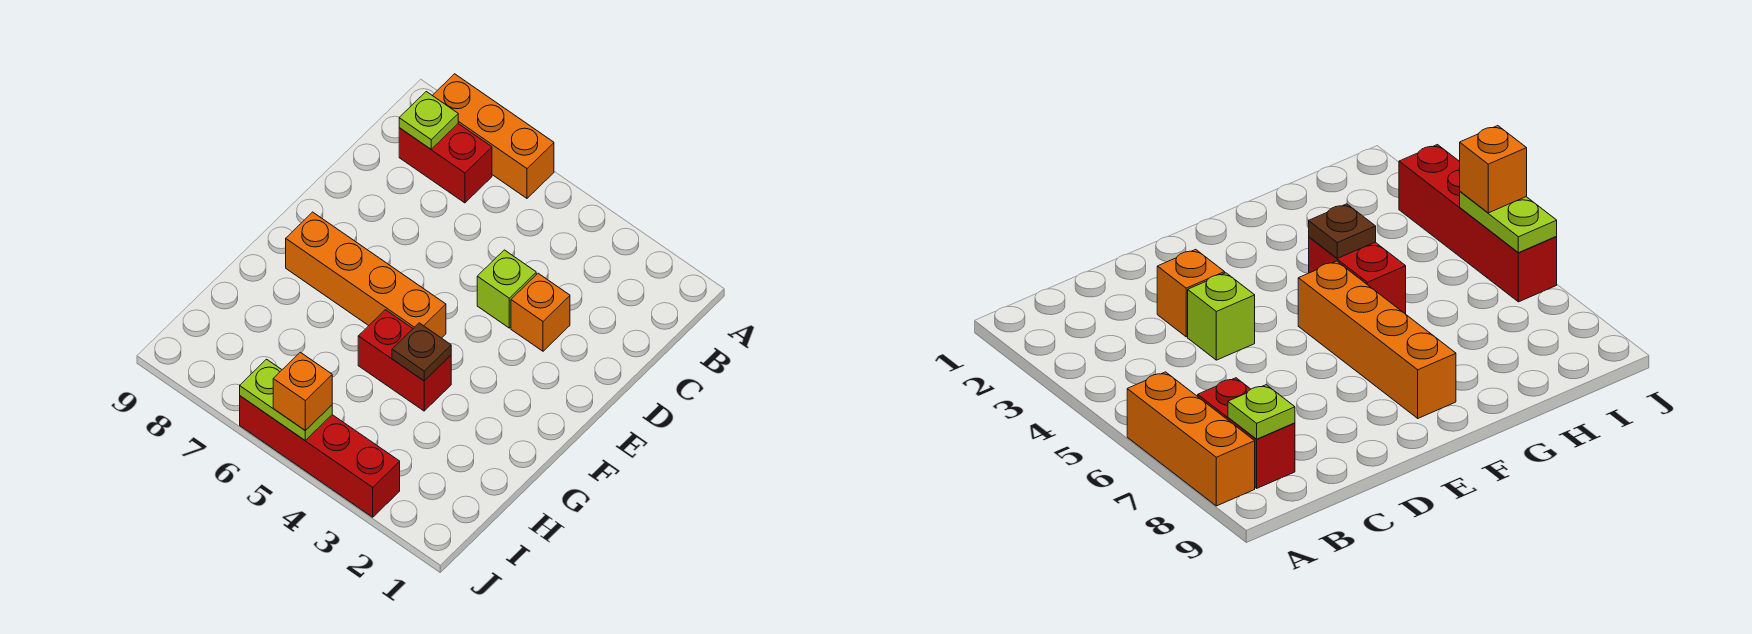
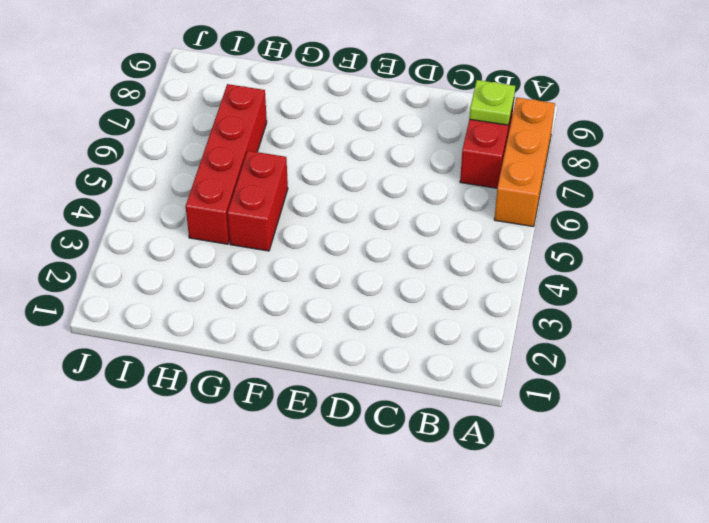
red brick H4:H7 level 1 -> red brick J3:J6 level 1
none -> orange brick D3 level 1
none -> lime brick D4 level 1

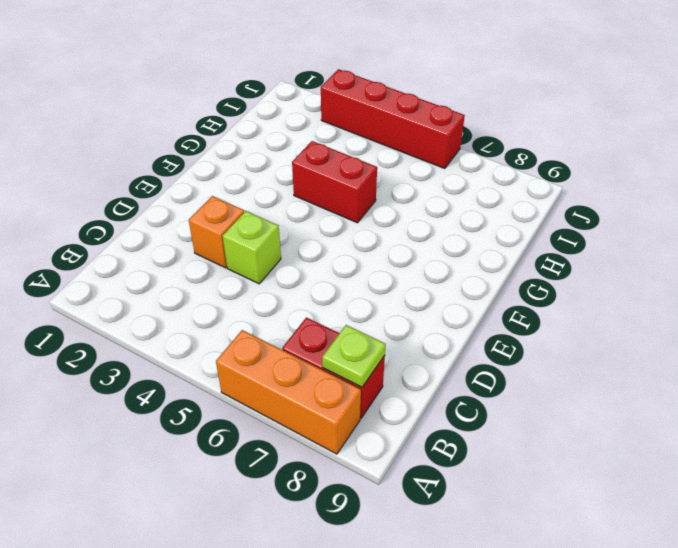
none -> orange brick F5:F8 level 1
none -> brown plate G4 level 2

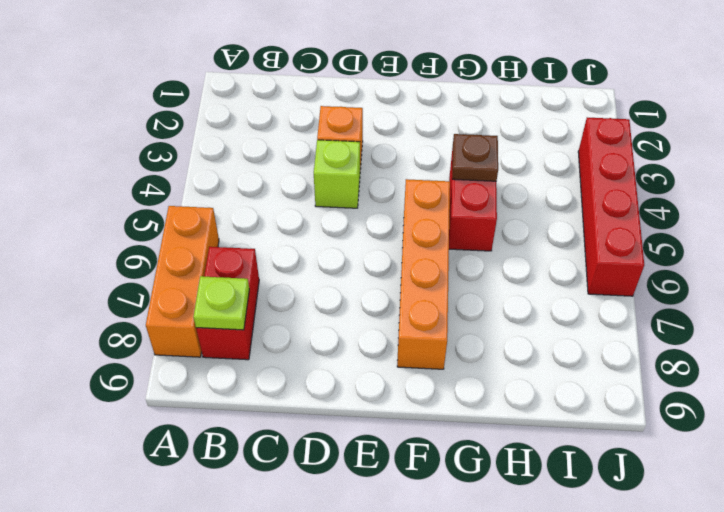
none -> lime plate J5:J6 level 2
none -> orange brick J5 level 3

